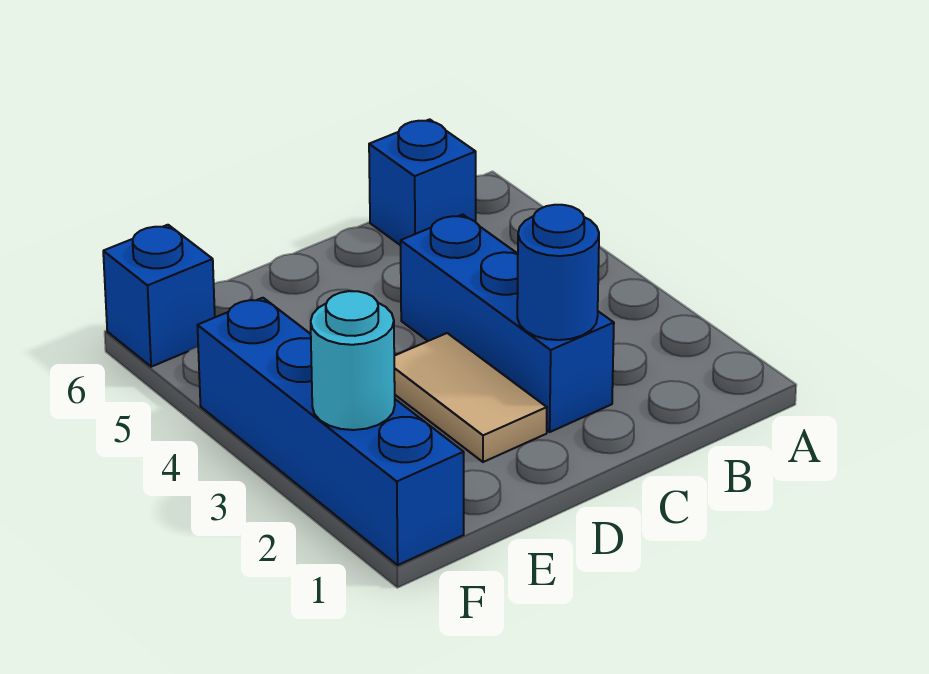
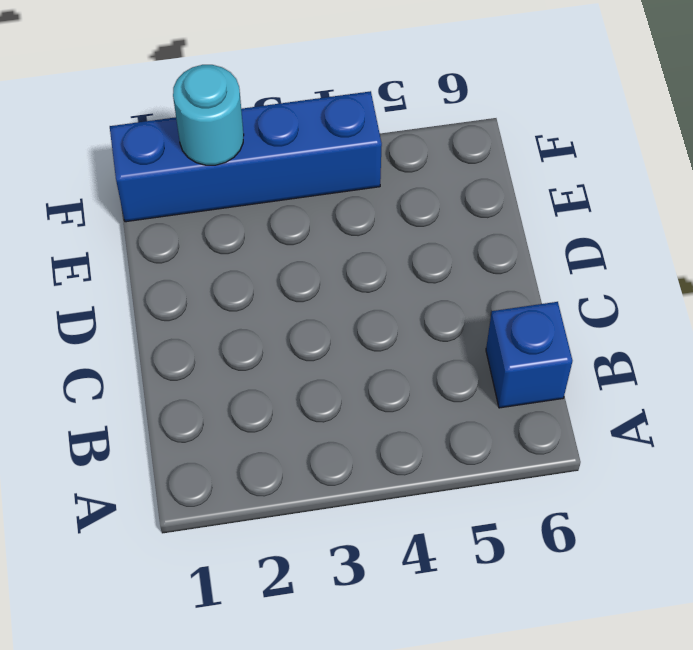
none -> blue brick C2:C4 level 1
none -> tan tile D2:D3 level 1

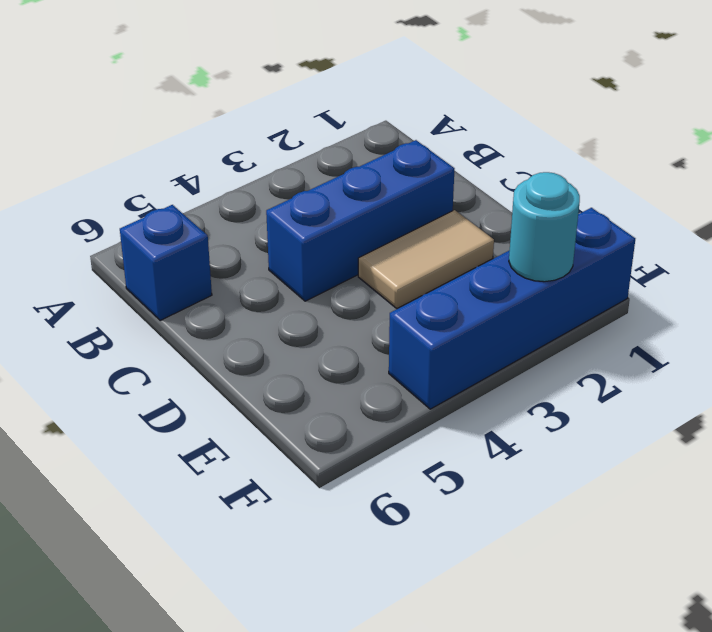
none -> blue brick F6 level 1
none -> blue round brick C2 level 2

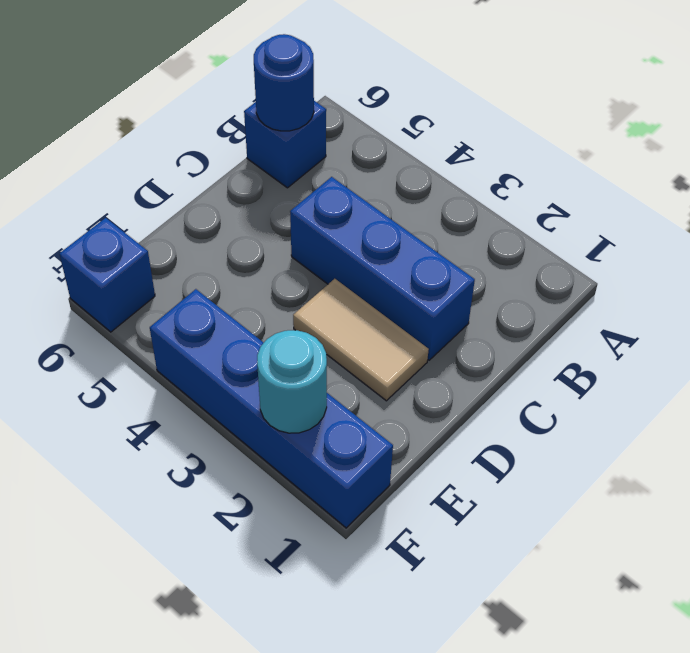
blue round brick B6 level 2 -> blue round brick C2 level 2

